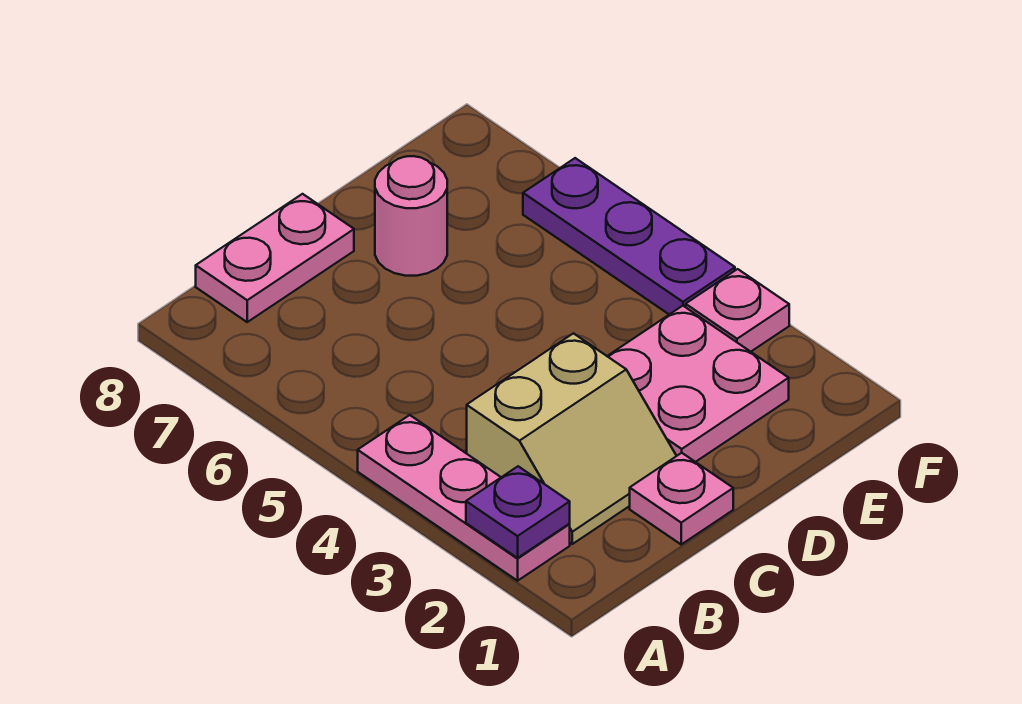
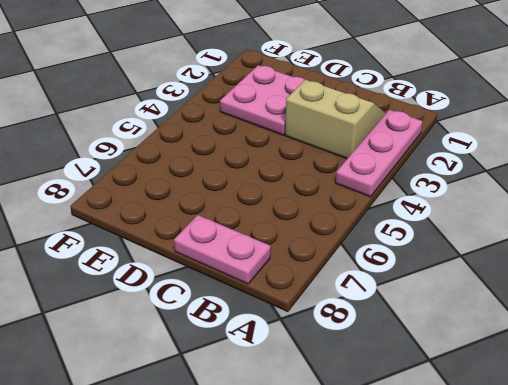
none -> pink plate C1 level 1
none -> pink round brick D7 level 1

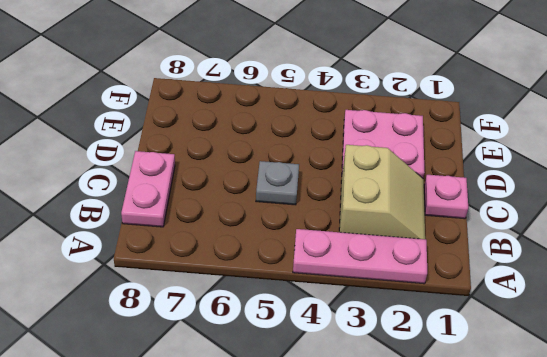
grey plate C5 level 1 -> none
none -> pink round brick D7 level 1
none -> pink plate F3 level 1

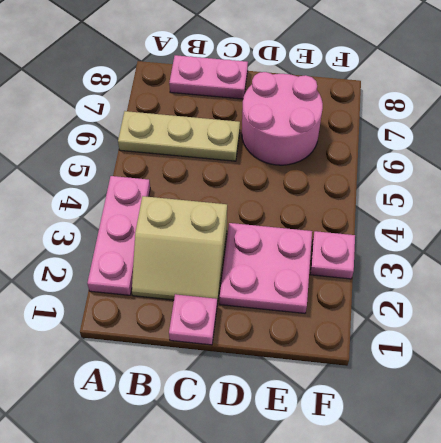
tan plate A6:C6 level 1 -> none
pink round brick D6:E7 level 1 -> pink round brick D7 level 1
none -> purple plate F4:F6 level 1
none -> purple plate A2 level 2

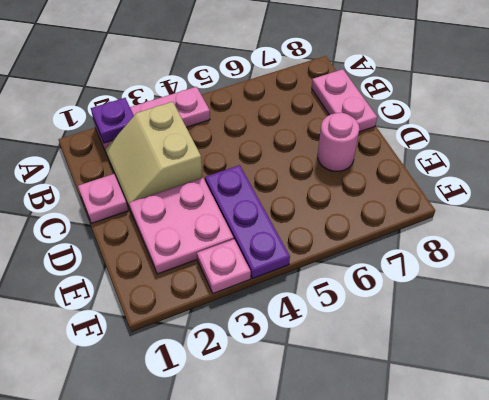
purple plate D4:F4 level 1 -> purple plate F4:F6 level 1

